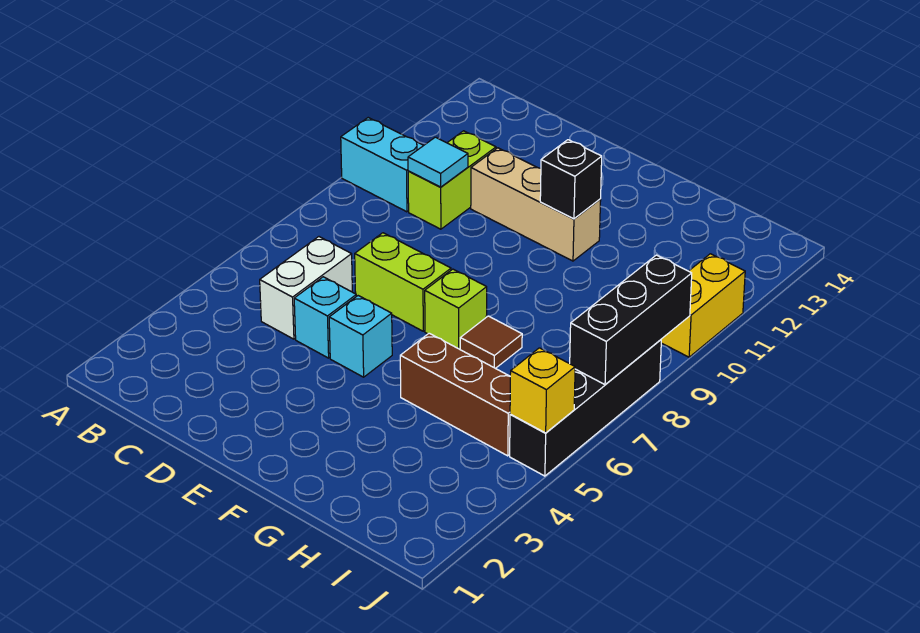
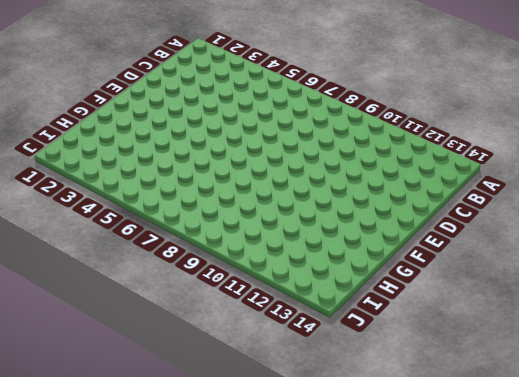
none -> cyan brick A10:B10 level 1
none -> white brick C5:C6 level 1
none -> lime brick C10:C11 level 1

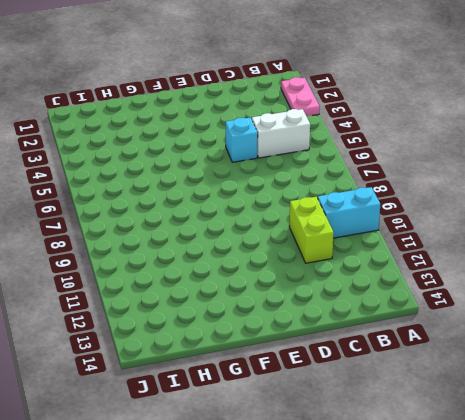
pink plate A2:A3 level 1 -> none
white brick B5:C5 level 1 -> white brick C5:C6 level 1
none -> lime brick D7:E7 level 1
none -> tan brick D11:F11 level 1
none -> cyan brick E5 level 1

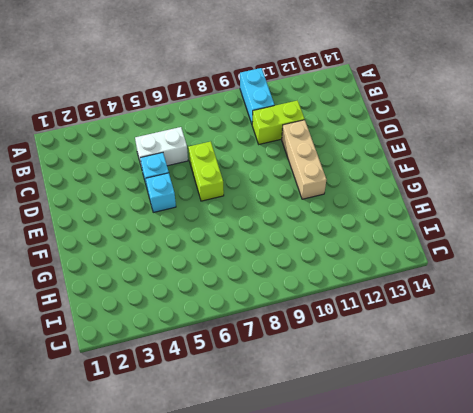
none -> lime brick F7 level 1
none -> brown brick G5:I5 level 1
none -> brown tile G7 level 1

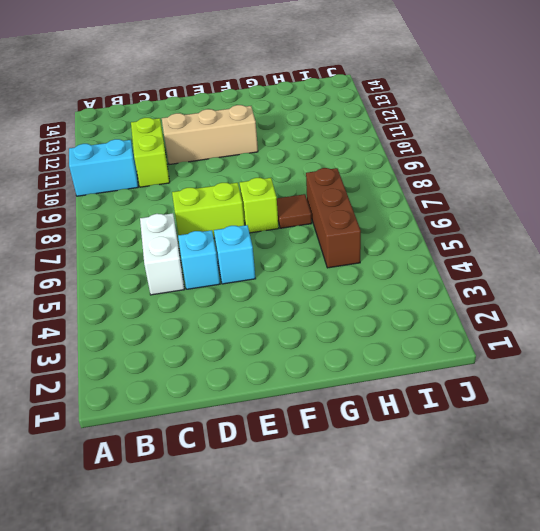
brown brick H5:H7 level 1 -> brown brick G5:I5 level 1
none -> black brick J5:J8 level 1
none -> yellow brick J10:J11 level 1
none -> cyan tile C10 level 2

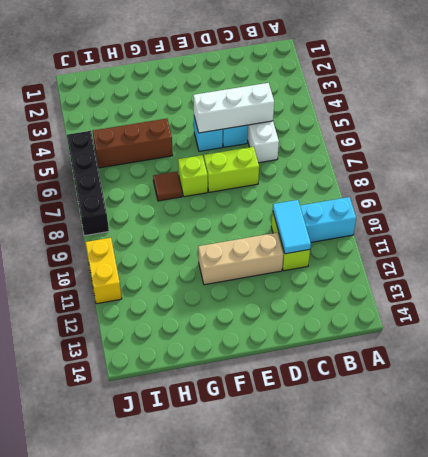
white brick C5:E5 level 2 -> none
cyan tile C10:C11 level 2 -> cyan tile C10 level 2
none -> black brick F11 level 2
none -> yellow brick J5 level 2
none -> black brick J7:J9 level 2

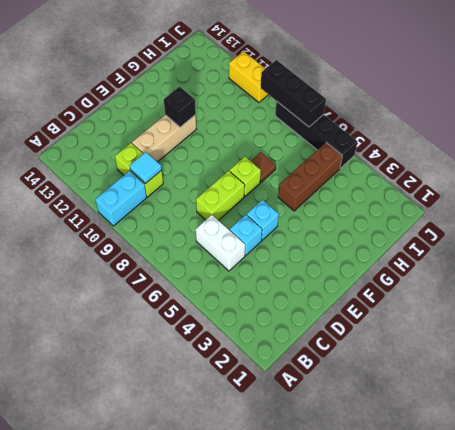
none -> yellow brick J5 level 2

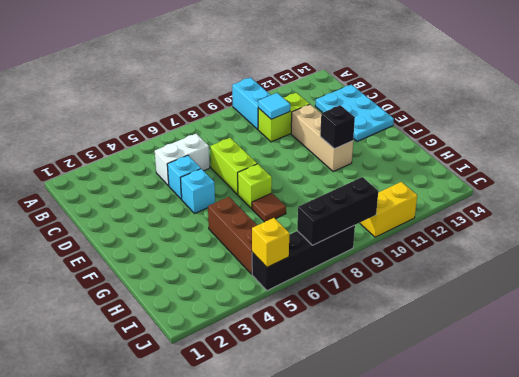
cyan plate C13:E14 level 1 -> none

